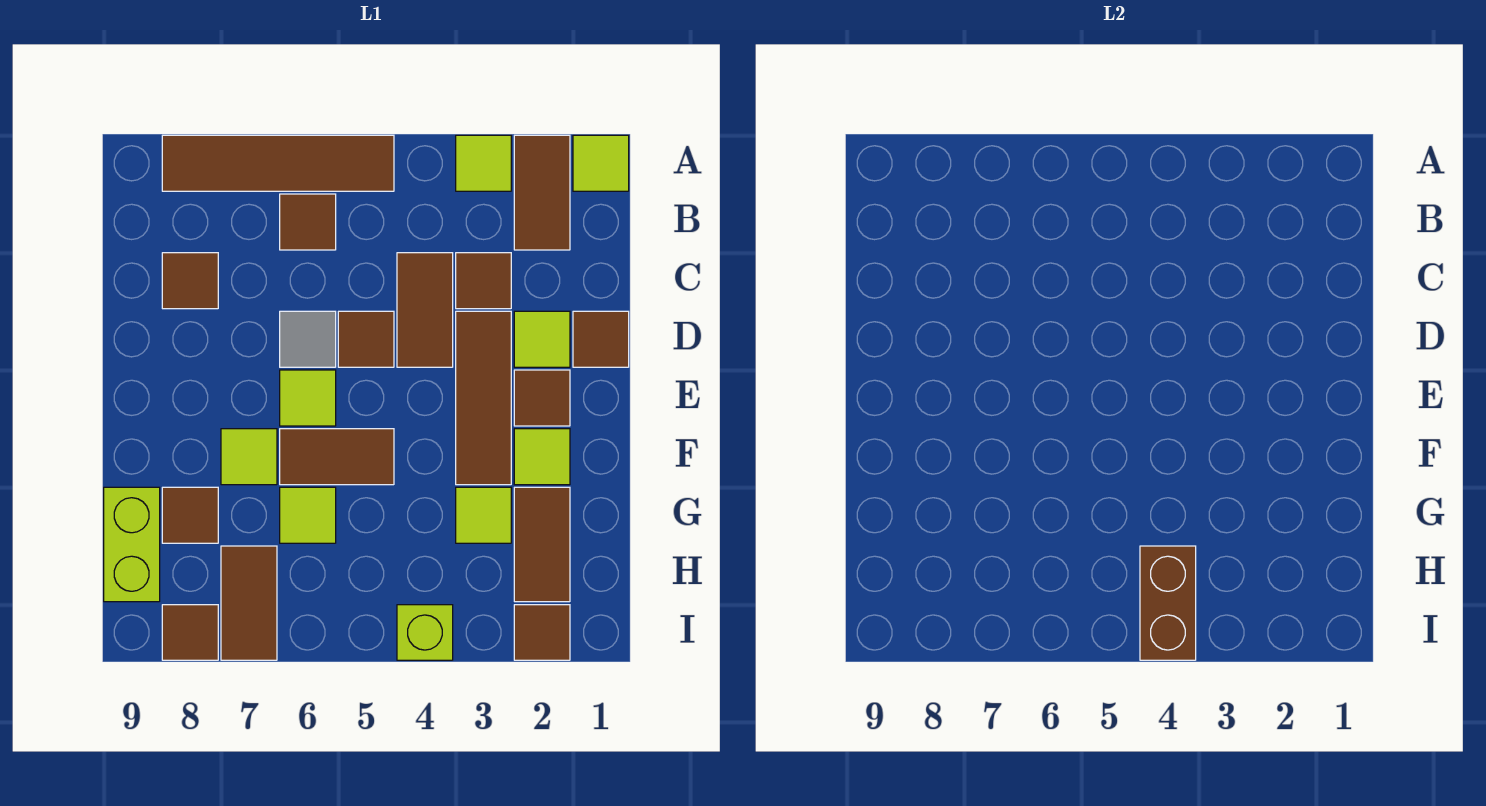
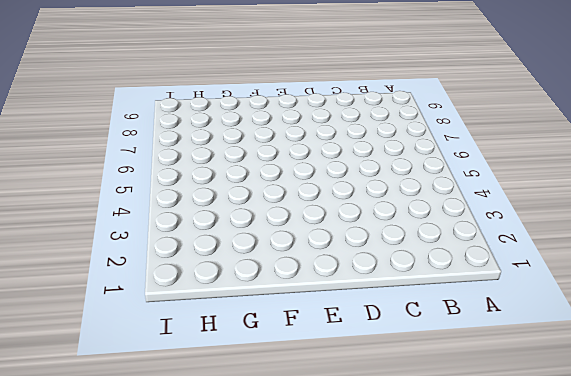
none -> lime tile A1 level 1
none -> brown tile A2:B2 level 1
none -> lime tile A3 level 1

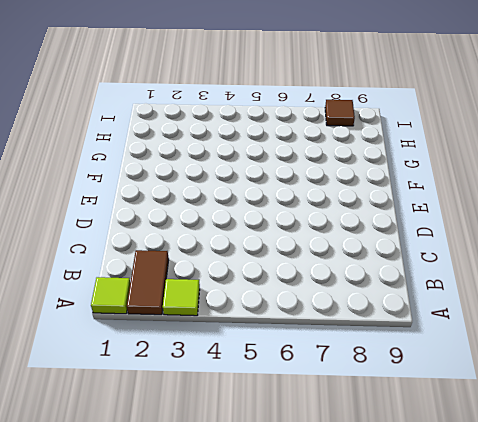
none -> brown tile A5:A8 level 1
none -> brown tile B6 level 1
none -> brown tile C3 level 1

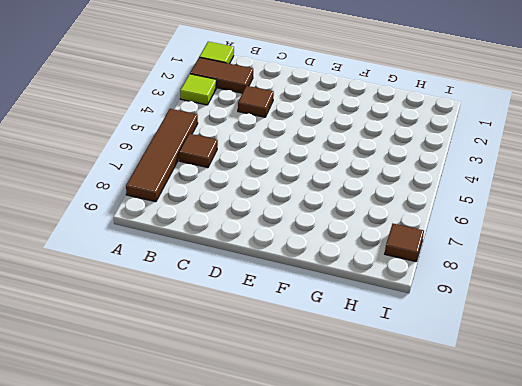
none -> brown tile C4:D4 level 1
none -> brown tile C8 level 1
none -> brown tile D1 level 1

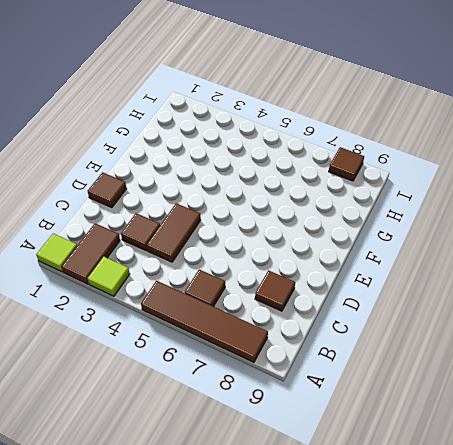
none -> lime tile D2 level 1
none -> brown tile D3:F3 level 1
none -> brown tile D5 level 1

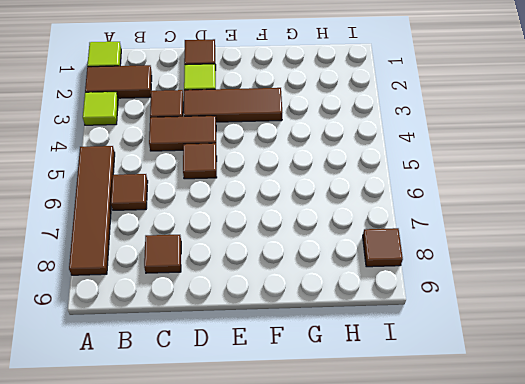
none -> grey tile D6 level 1
none -> brown tile E2 level 1
none -> lime tile E6 level 1

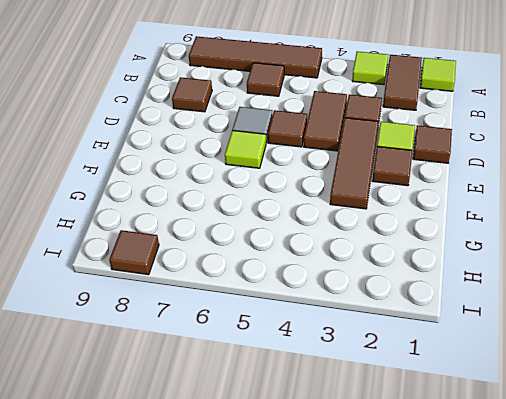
none -> lime tile F2 level 1
none -> brown tile F5:F6 level 1
none -> lime tile F7 level 1

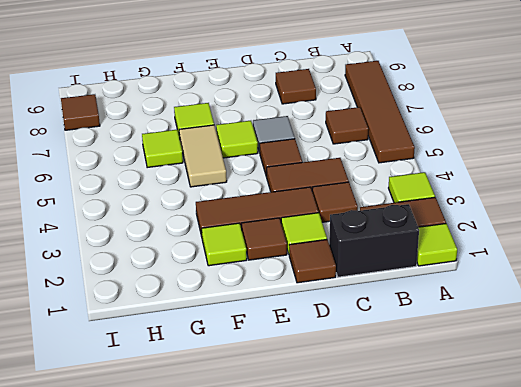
black brick B1:C1 level 1 -> none
tan tile F5:F6 level 1 -> brown tile F5:F6 level 1
none -> brown tile G2:H2 level 1
none -> lime tile G3 level 1
none -> brown tile G8 level 1

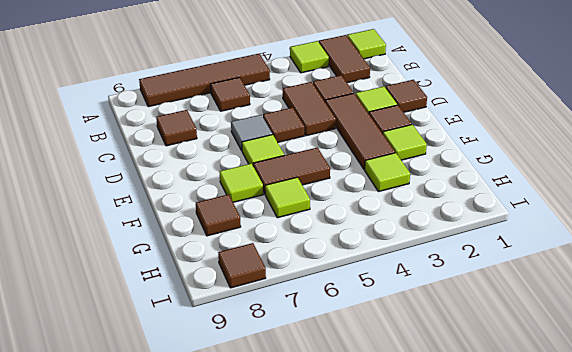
none -> brown tile G2:H2 level 1
none -> lime brick G9:H9 level 1
none -> brown tile H7:I7 level 1

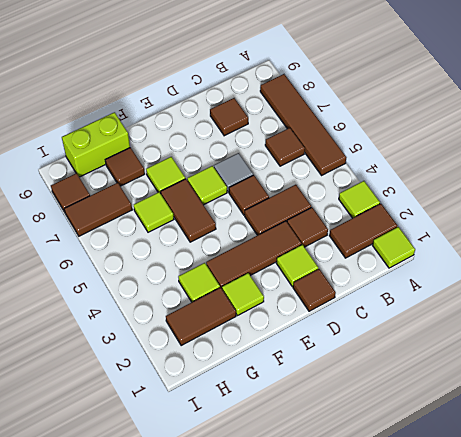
none -> brown tile E2 level 1
none -> brown tile I2 level 1
none -> lime brick I4 level 1

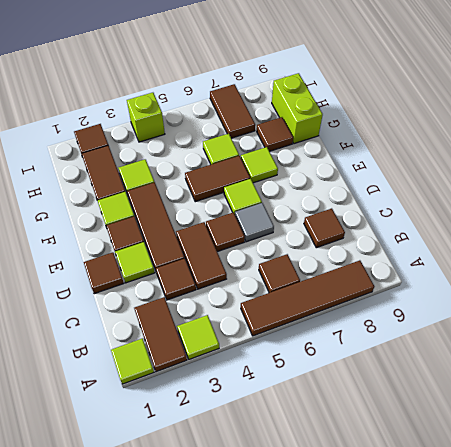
none -> brown tile I8 level 1
none -> brown brick H4:I4 level 2

